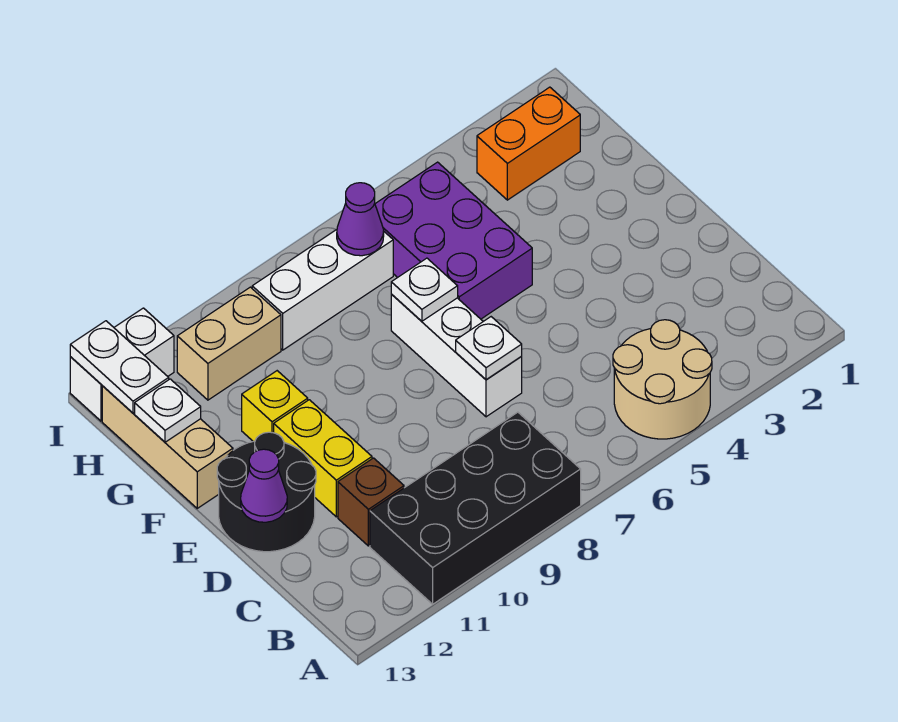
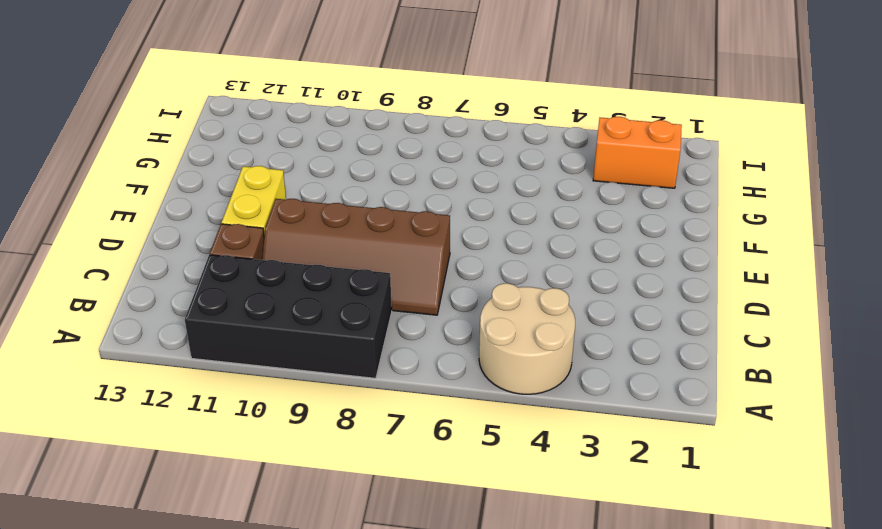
brown slope C7:D10 level 1 top D -> white brick D7:F7 level 1
none -> black round brick D12:E13 level 1
none -> purple brick F5:H6 level 1
none -> yellow brick F11 level 1

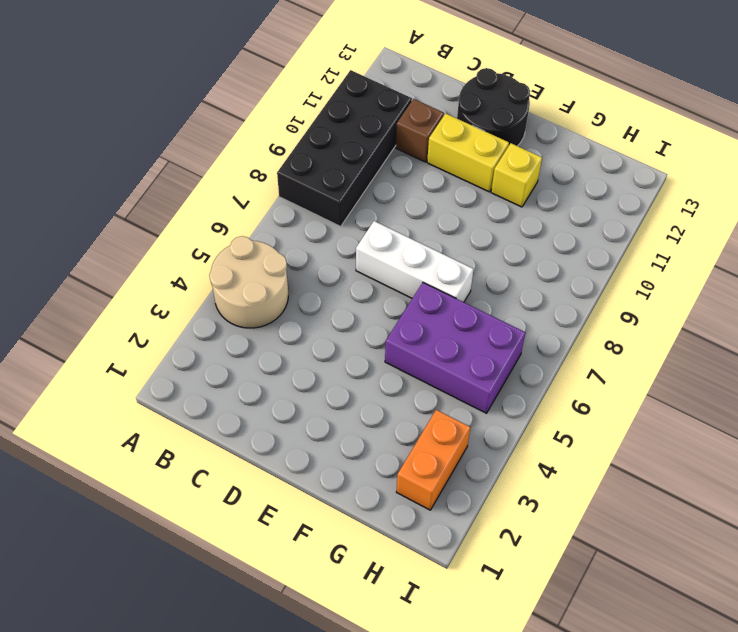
none -> tan brick F13:H13 level 1
none -> white brick H7:H9 level 1
none -> tan brick H10:H11 level 1

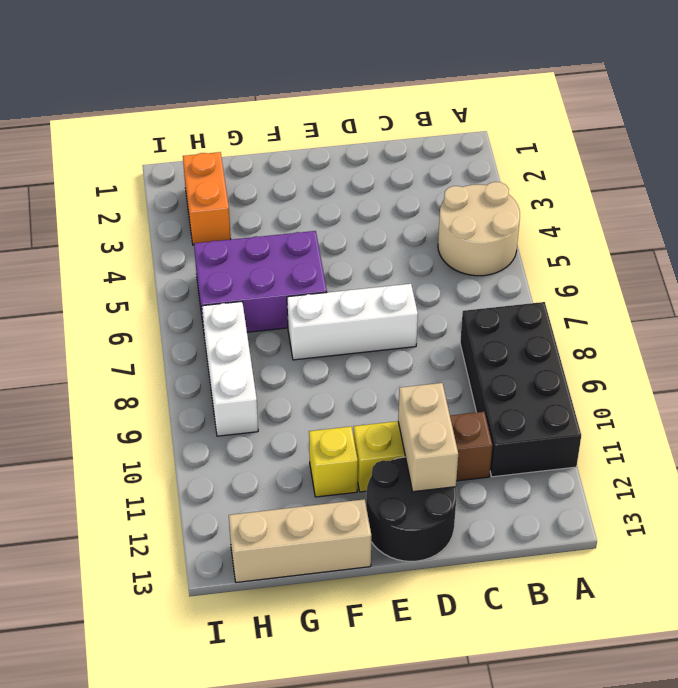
tan brick D11:D12 level 2 -> tan brick H10:H11 level 1
none -> white brick I12:I13 level 1
none -> white plate D7 level 2
none -> purple cone D13 level 2

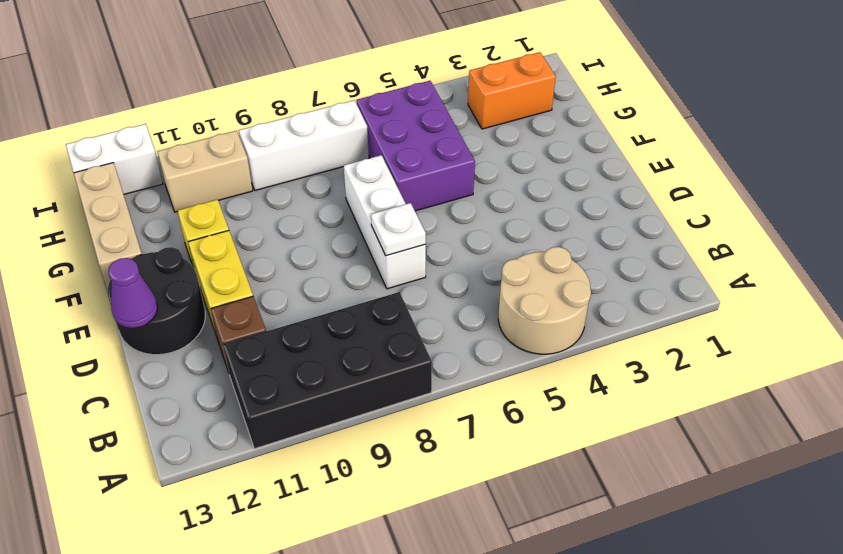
none -> white plate F7 level 2
none -> white plate G13 level 2
none -> purple cone H7 level 2

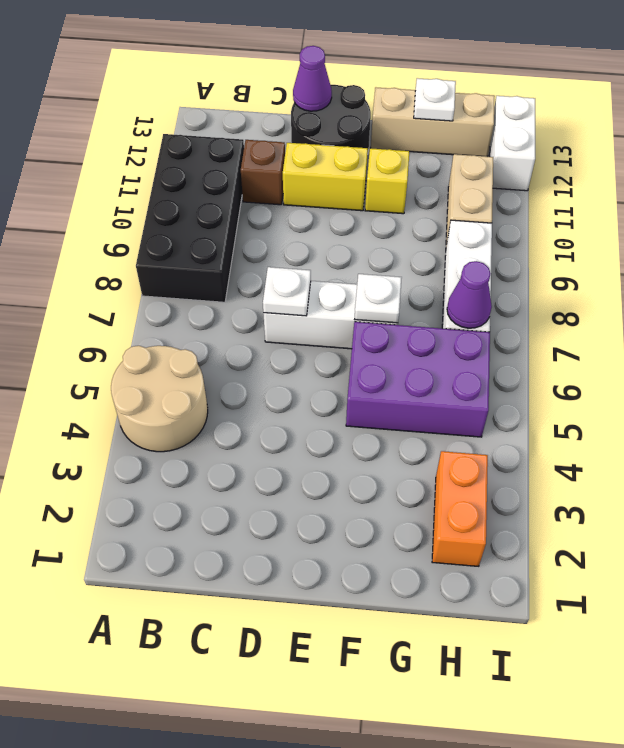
none -> white plate H13:I13 level 2

